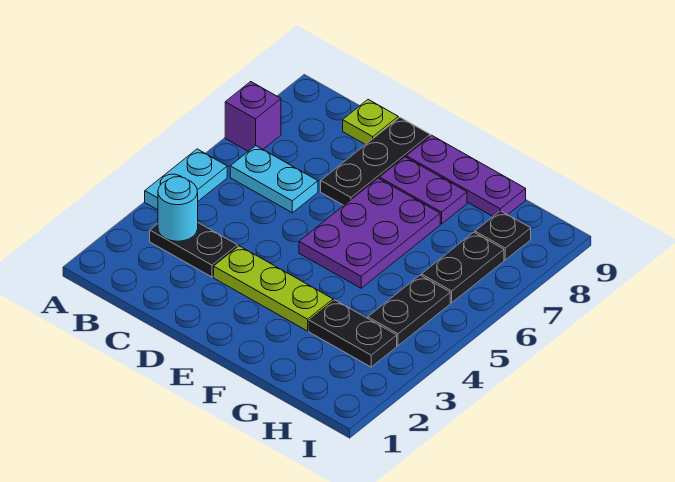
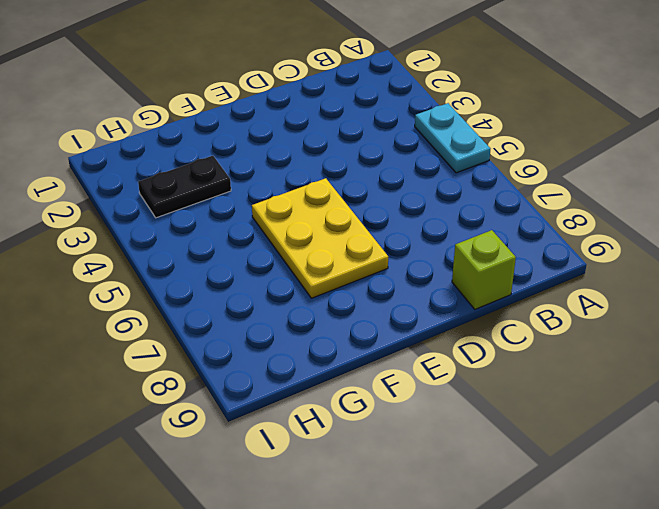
lime brick C9 level 1 -> lime plate C9 level 1
yellow plate E5:F7 level 1 -> purple plate E5:F7 level 1
none -> purple brick A7 level 1
none -> black plate B3:C3 level 1
none -> cyan plate B6:C6 level 1

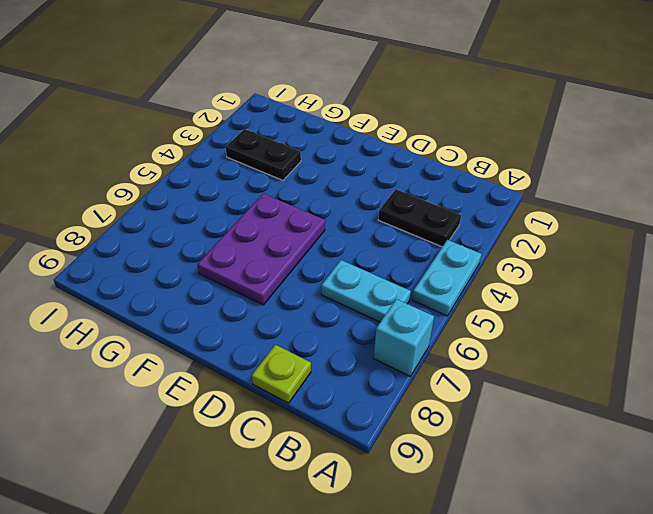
cyan brick A7 level 1 -> purple brick A7 level 1
none -> lime plate D3:F3 level 1
none -> black plate D7:D9 level 1
none -> purple plate E8:F8 level 1

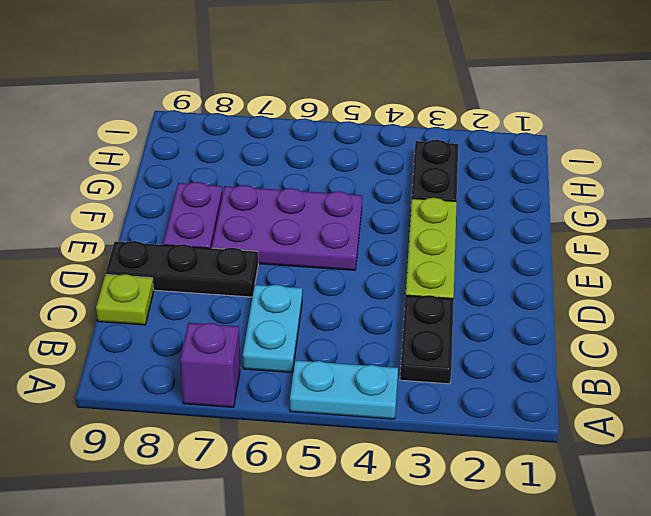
none -> purple plate E9:G9 level 1
none -> black plate H4:H5 level 1
none -> black plate H6:H7 level 1

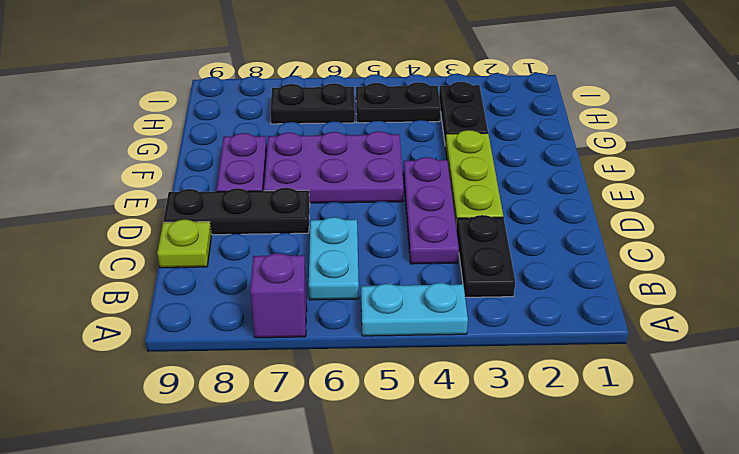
purple plate C4:E4 level 1 -> purple plate E9:G9 level 1
none -> black plate H8 level 1
none -> cyan round brick B3 level 2

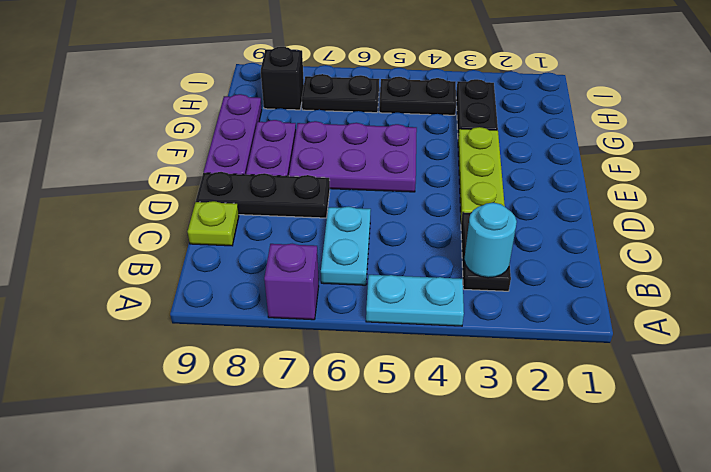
black brick H8 level 1 -> black plate H8 level 1

